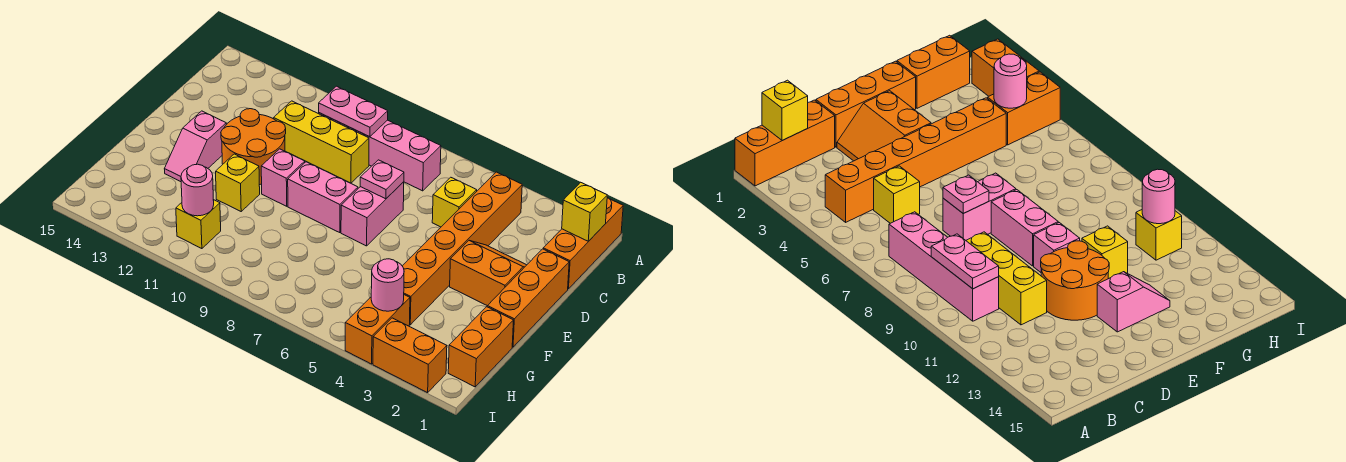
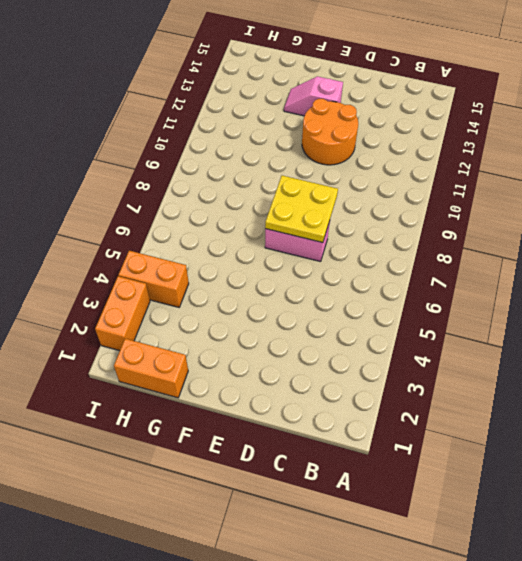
yellow plate D7:E8 level 2 -> pink plate D7 level 2
none -> orange brick A1:C1 level 1
none -> orange brick B4:G4 level 1
none -> pink brick B7:B10 level 1

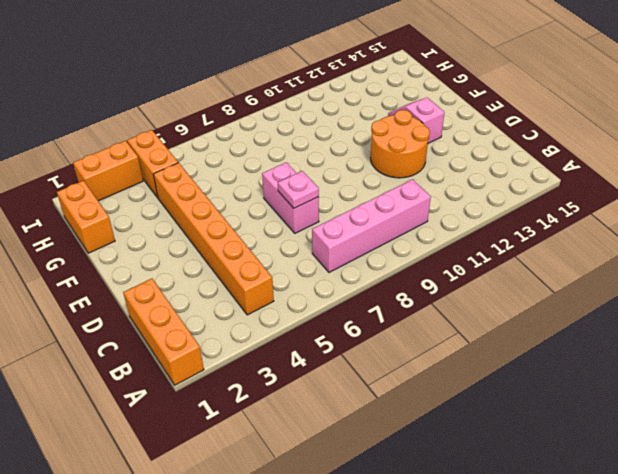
none -> yellow brick C5 level 1
none -> yellow brick C9:C11 level 1
none -> orange brick D1:F1 level 1

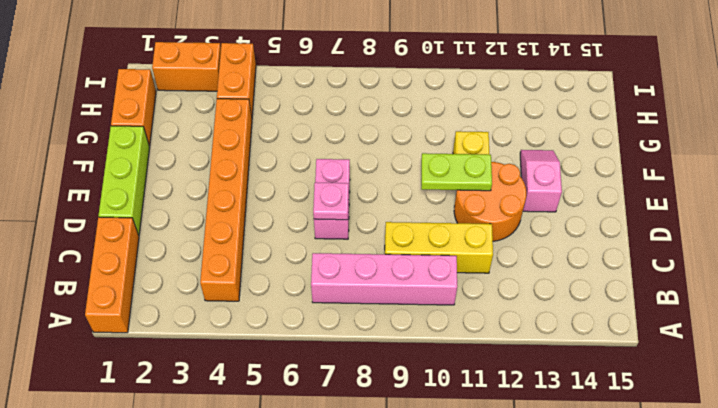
lime brick D1:F1 level 1 -> orange brick D1:F1 level 1
lime plate E10:E11 level 2 -> none
none -> yellow brick C5 level 1
none -> orange slope D2:E3 level 1 top E
none -> pink brick E8:E9 level 1

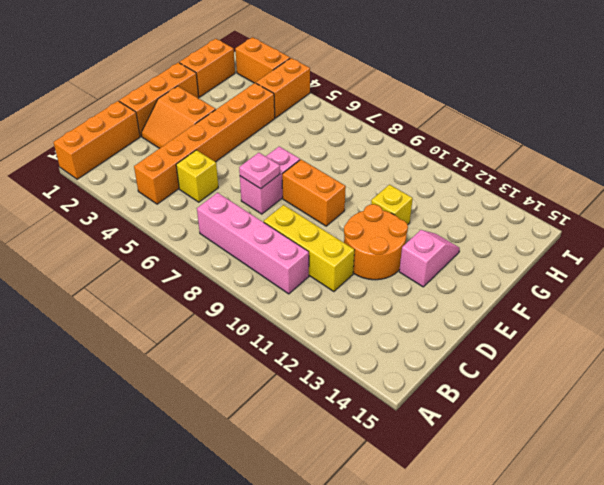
orange brick E8:E9 level 1 -> pink brick E8:E9 level 1
none -> pink brick E10 level 1
none -> yellow brick H11 level 1
none -> yellow brick B1 level 2

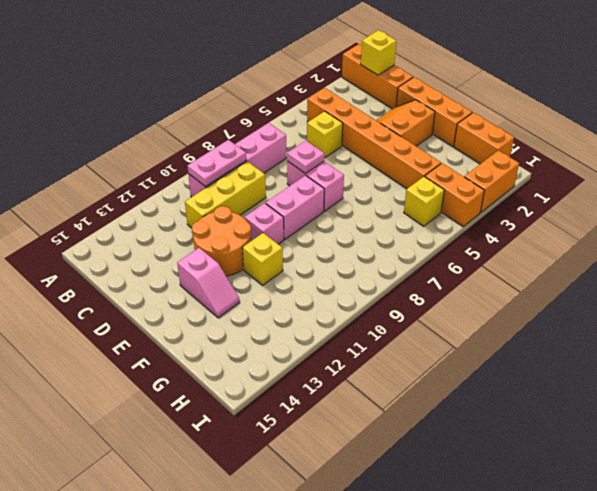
yellow brick H5 level 1 -> yellow brick H11 level 1
none -> pink round brick H4 level 2
none -> pink round brick H11 level 2

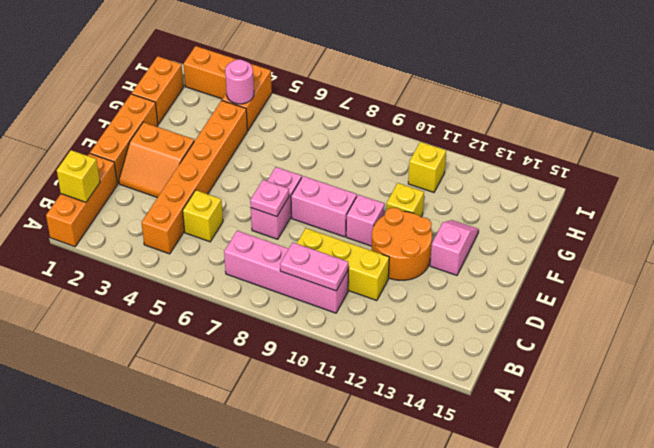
none -> pink round brick H11 level 2

